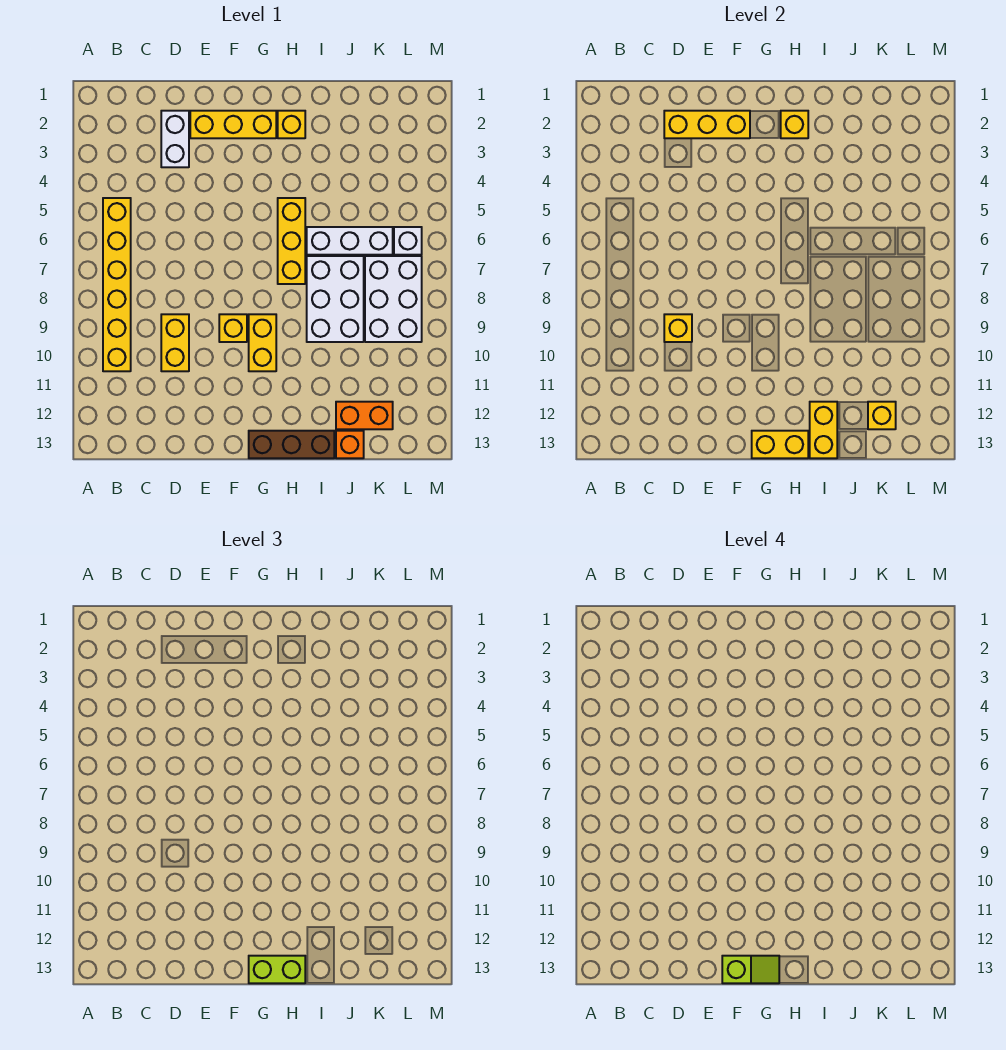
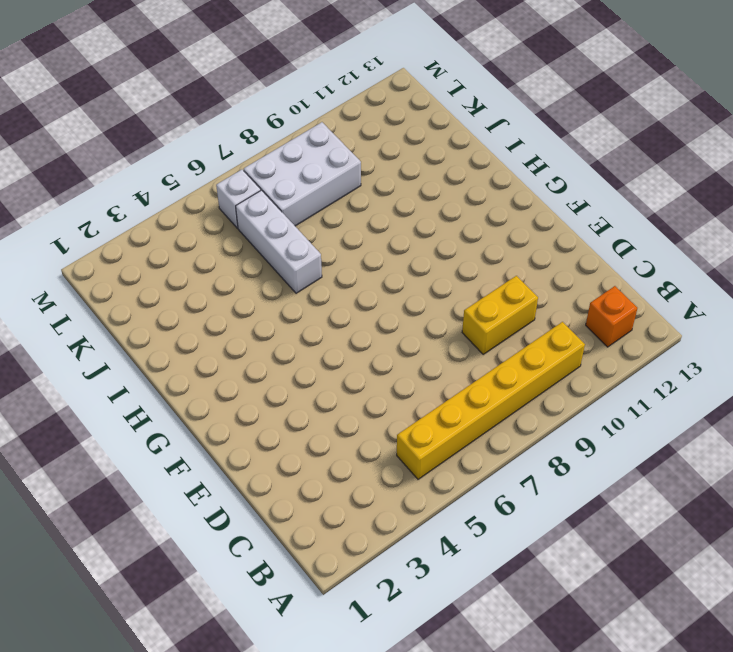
orange brick B12 level 1 -> orange brick J13 level 1
none -> white brick D2:D3 level 1
none -> yellow brick E2:G2 level 1
none -> yellow brick F9 level 1

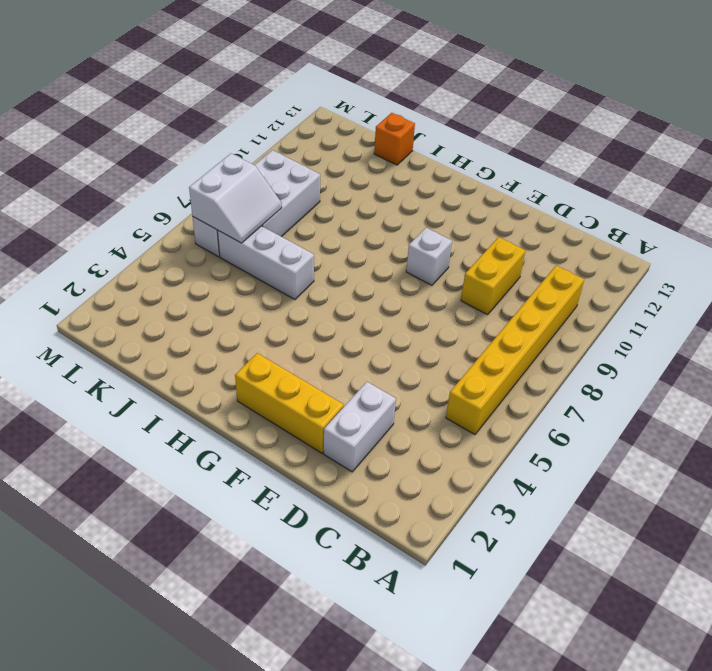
white brick F9 level 1 -> yellow brick F9 level 1
white slope K6:L7 level 2 top L -> none
none -> yellow brick G9:G10 level 1
none -> brown brick G13:I13 level 1
none -> yellow brick H2 level 1

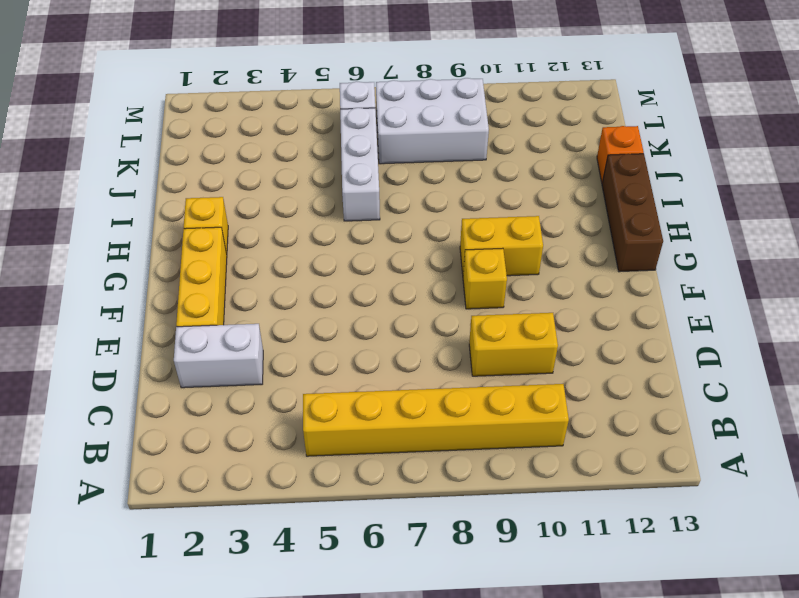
none -> yellow brick H5:H7 level 1
none -> white brick I7:J9 level 1
none -> orange brick J12:K12 level 1

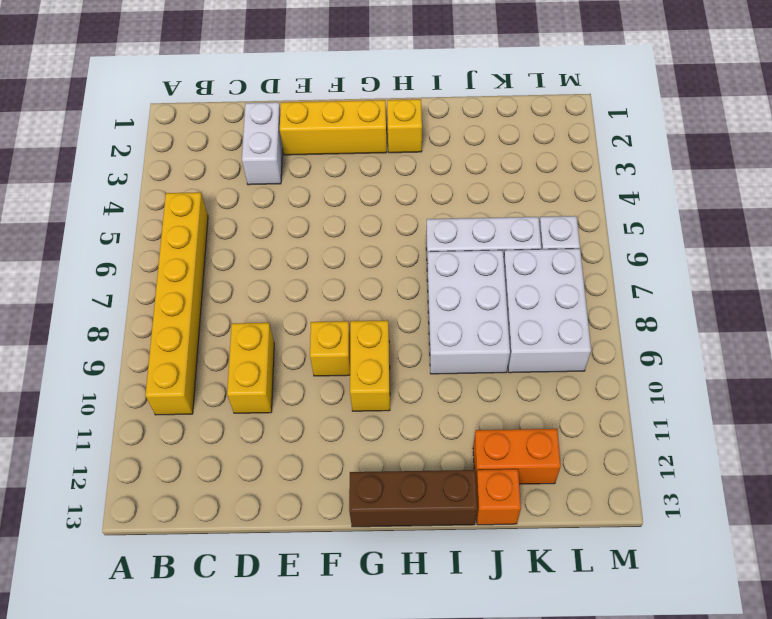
none -> yellow brick H5:H7 level 1
none -> yellow brick D2:F2 level 2
none -> yellow brick D9 level 2

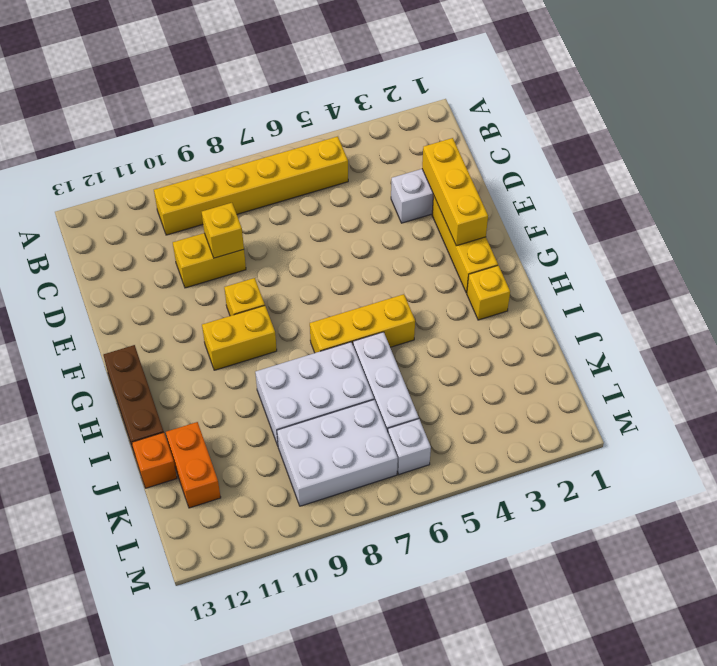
none -> yellow brick G13:H13 level 2
none -> yellow brick H2 level 2
none -> yellow brick I12:I13 level 2

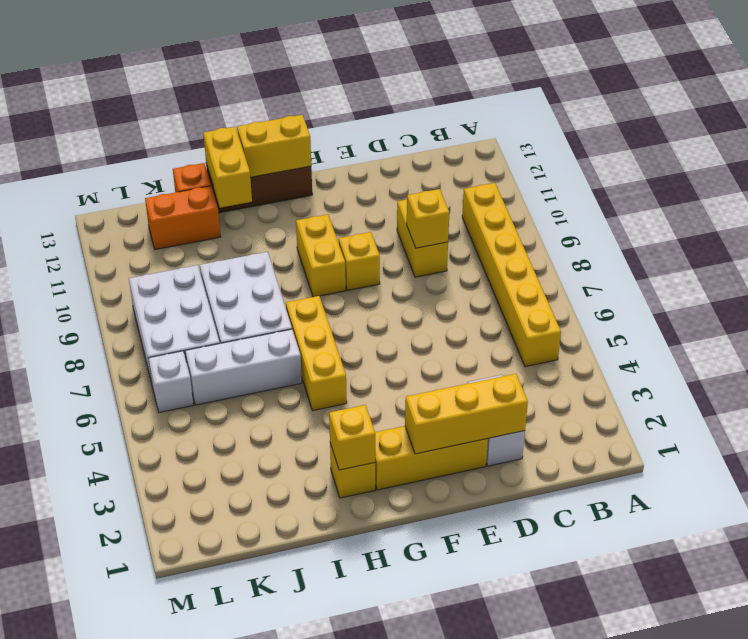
none -> yellow brick K12 level 2
none -> lime brick G13:H13 level 3
none -> lime slope F13:G13 level 4 top F

